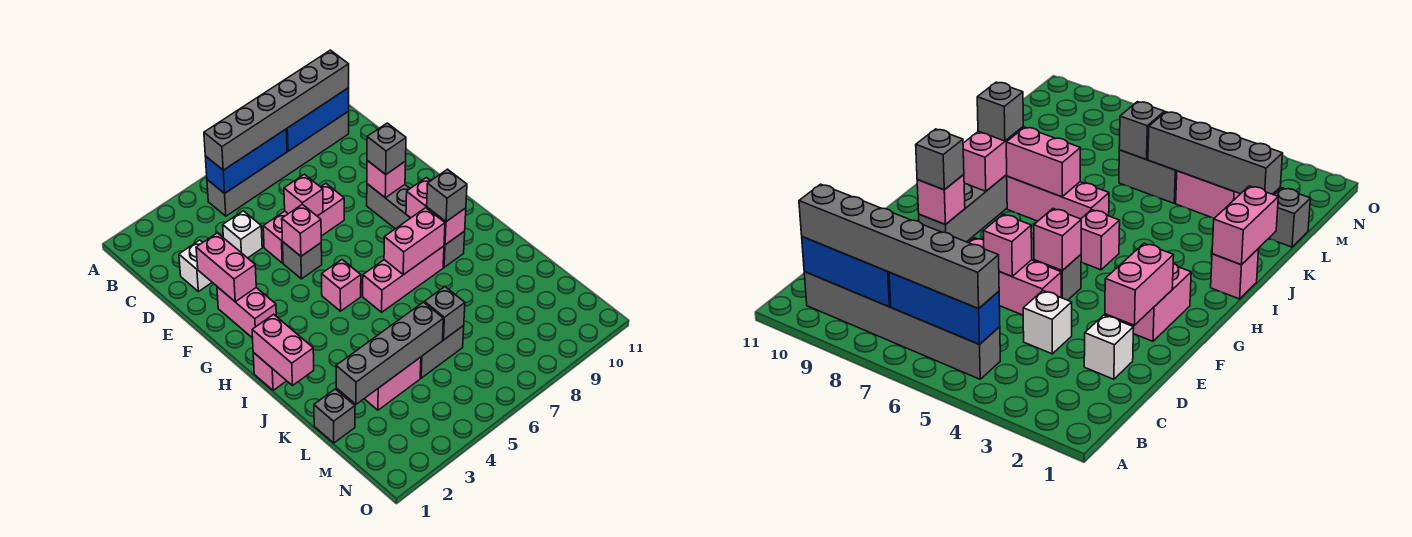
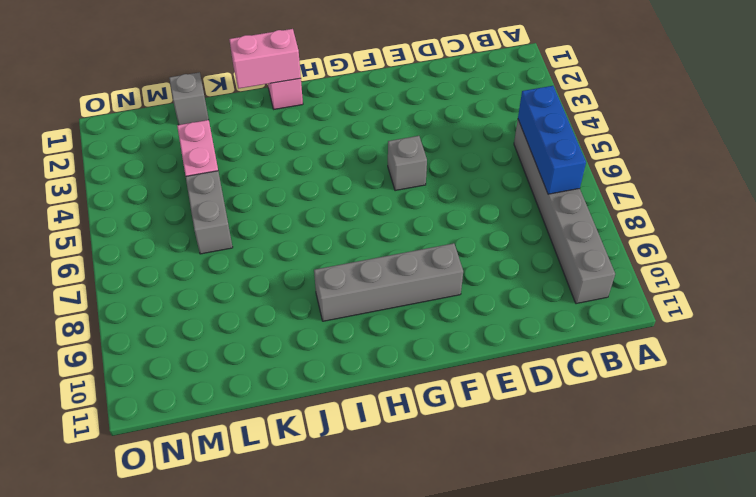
none -> white brick D2 level 1
none -> white brick D4 level 1
none -> pink brick E5:E7 level 1

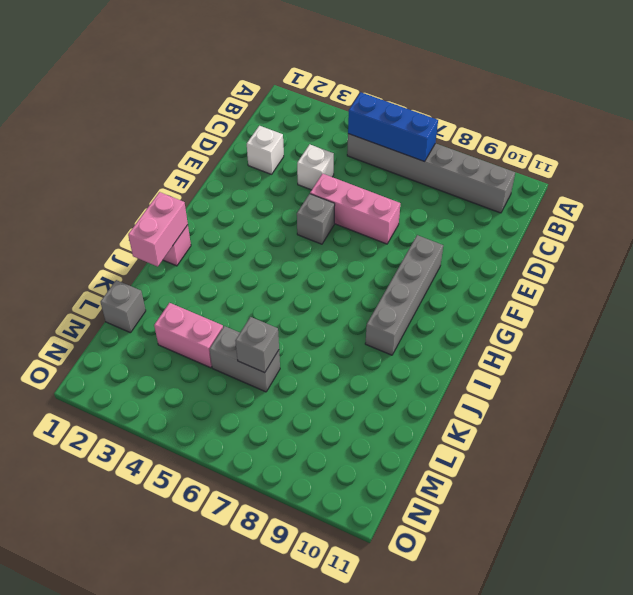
none -> pink brick F2:G2 level 1
none -> pink brick H5 level 1
none -> pink brick I6:I8 level 1

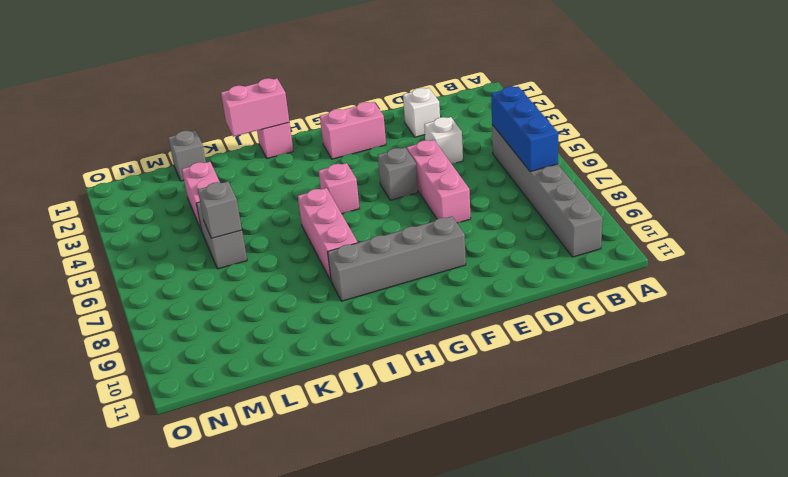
none -> blue brick B8:B10 level 2
none -> pink brick E2:F2 level 2
none -> pink brick E6 level 2

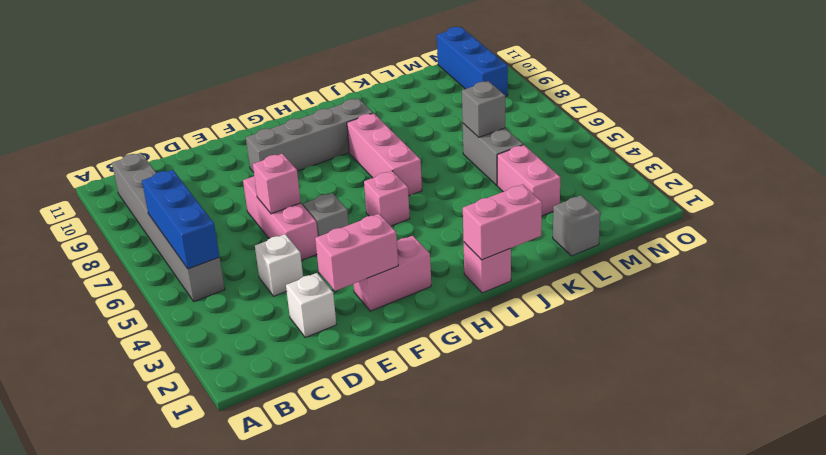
blue brick N9:N11 level 1 -> blue brick B8:B10 level 2
none -> pink brick F5 level 2
none -> pink brick F9 level 2
none -> pink brick H9:I9 level 2

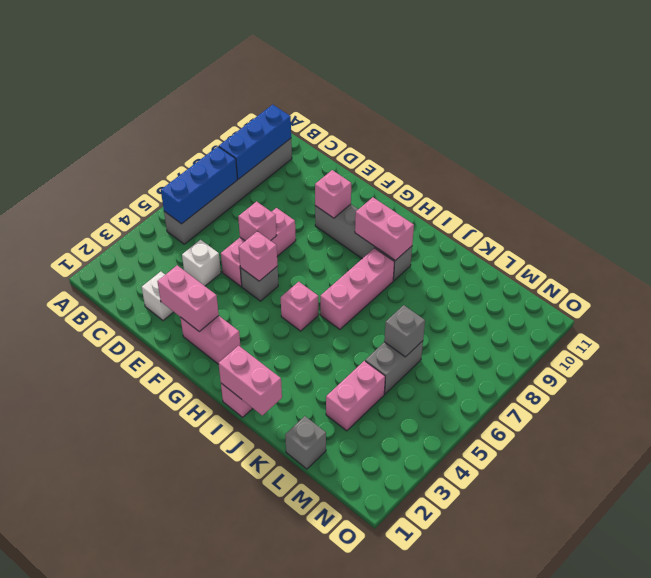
none -> pink brick I7:I8 level 2
none -> grey brick L2:L5 level 2
none -> grey brick B5:B10 level 3

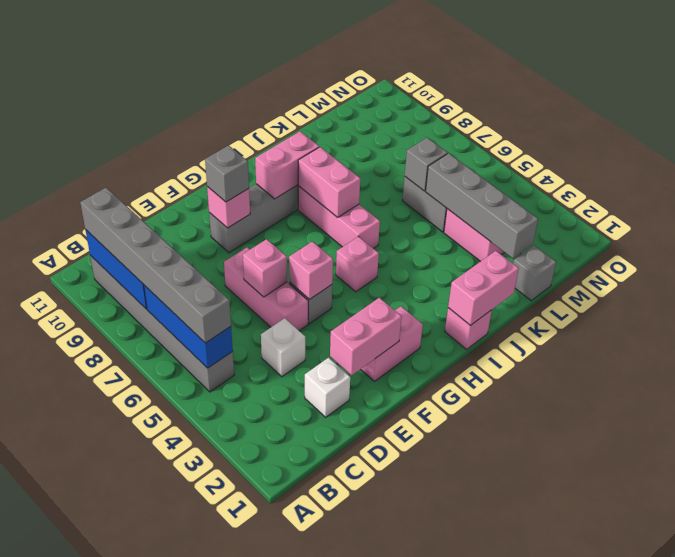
none -> grey brick I9 level 3

